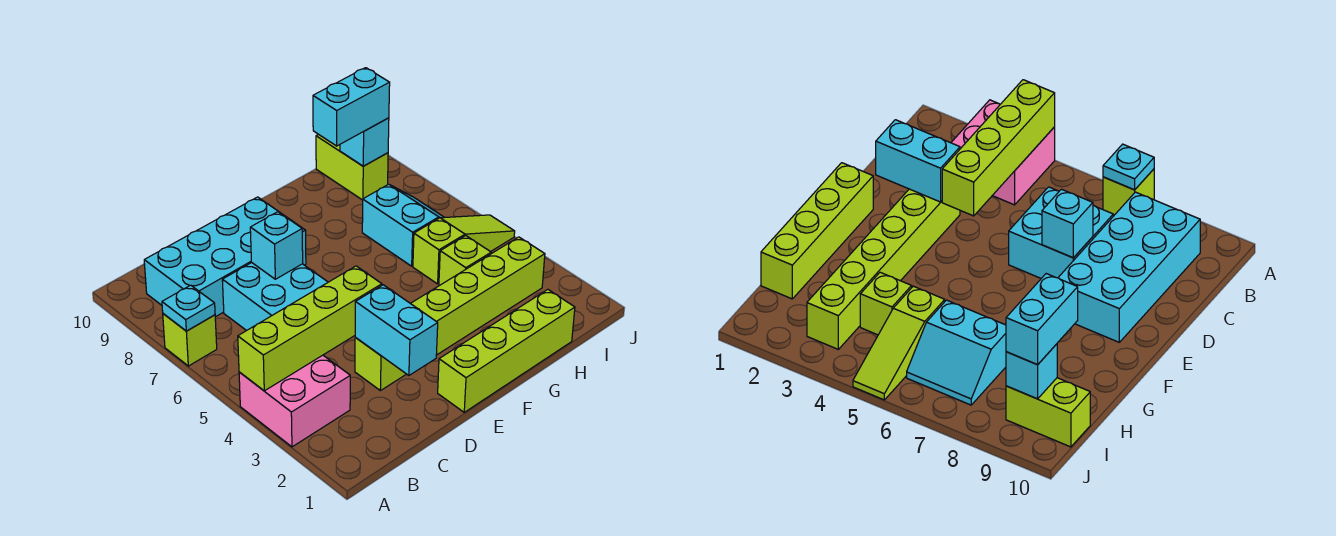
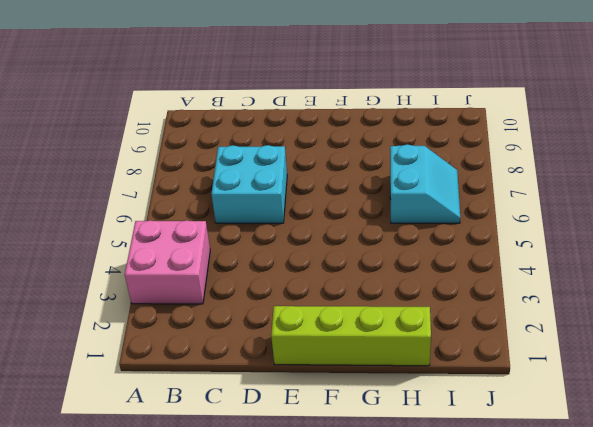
none -> lime brick A7 level 1
none -> cyan brick B8:E9 level 1
none -> lime brick D3:I3 level 1

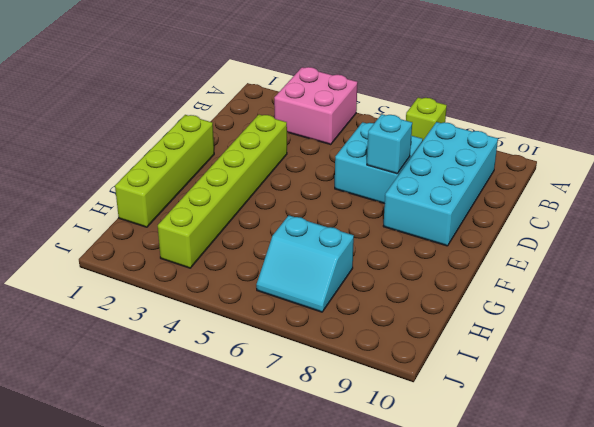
none -> lime brick H4 level 1
none -> lime slope H5:J5 level 1 top H
none -> lime brick I9:I10 level 1

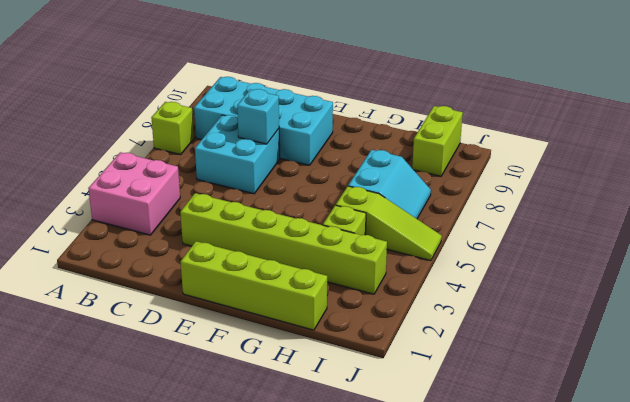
none -> lime brick A4:D4 level 2
none -> cyan plate A7 level 2
none -> cyan brick D2:D3 level 2

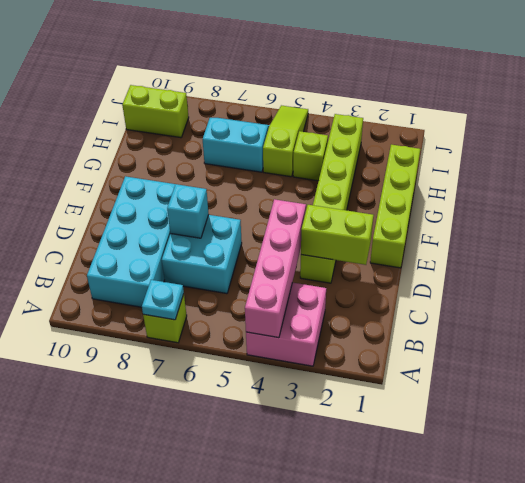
pink brick A4:D4 level 2 -> lime brick A4:D4 level 2
lime brick D2:D3 level 2 -> cyan brick D2:D3 level 2
none -> cyan brick I9 level 2
none -> cyan brick H9:I9 level 3

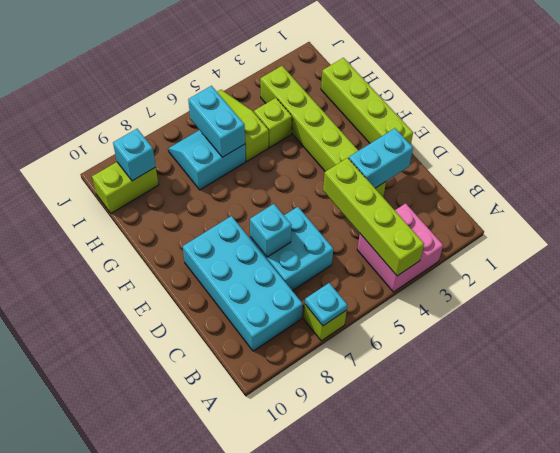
cyan brick H6:I6 level 2 -> cyan brick H9:I9 level 3

